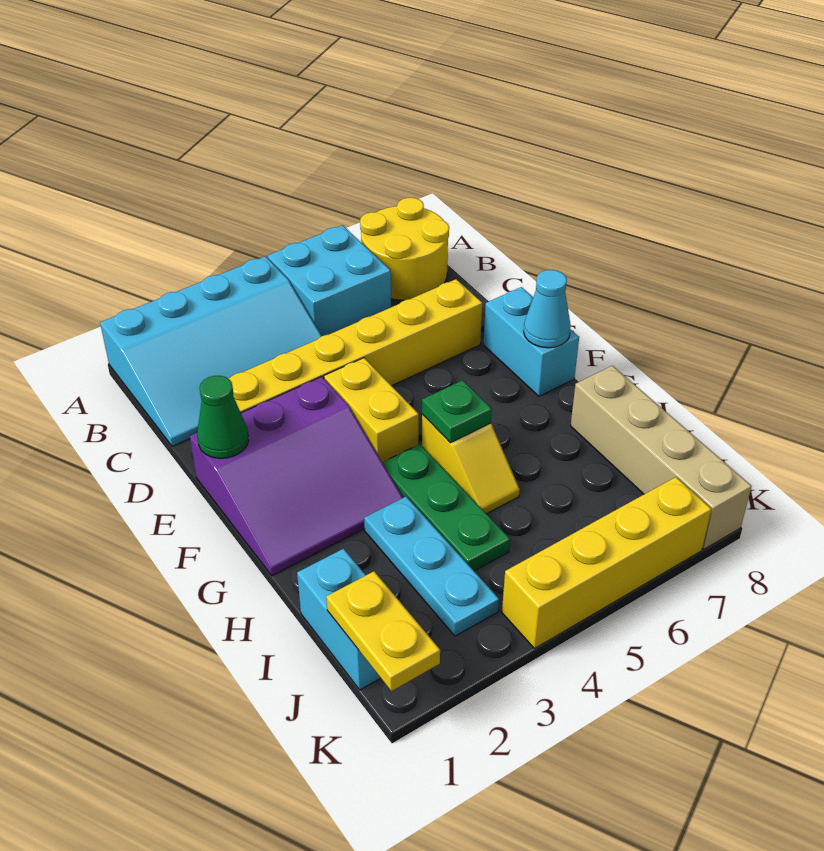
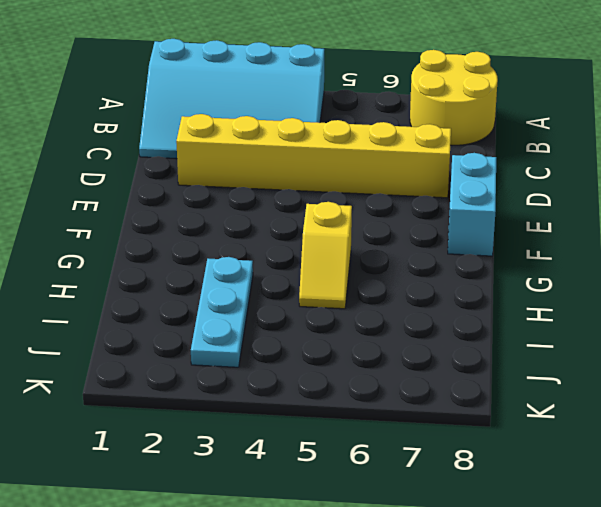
none -> cyan brick A5:B6 level 1
none -> purple slope E1:G3 level 1 top E
none -> yellow brick E4:F4 level 1

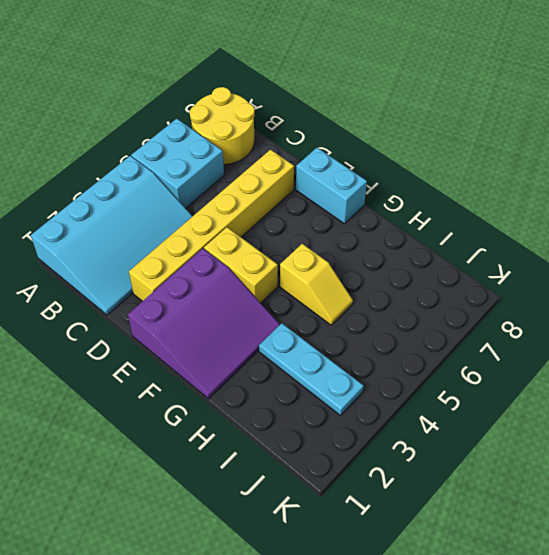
none -> green plate G4:I4 level 1
none -> tan brick H8:K8 level 1
none -> cyan brick I1:J1 level 1

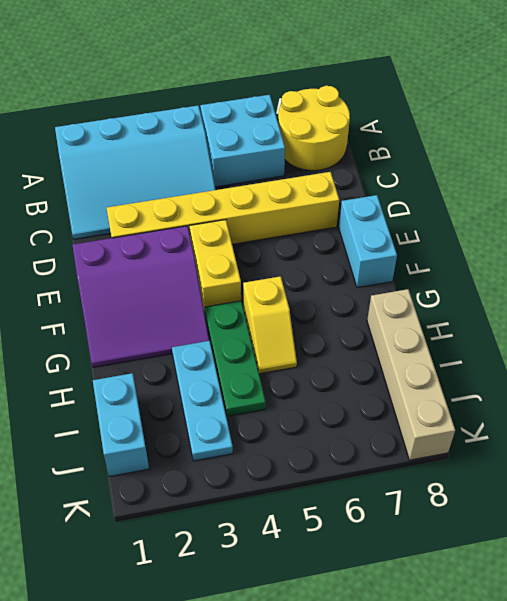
none -> yellow brick K4:K7 level 1
none -> green cone E1 level 2
none -> cyan cone F8 level 2

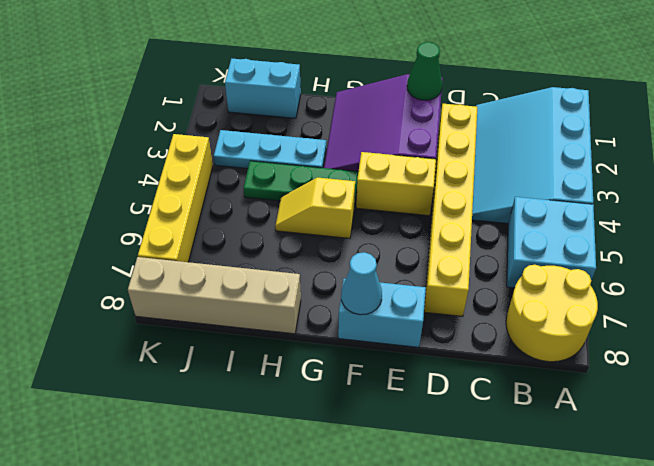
none -> green plate G5 level 2
none -> yellow plate J1:K1 level 2

